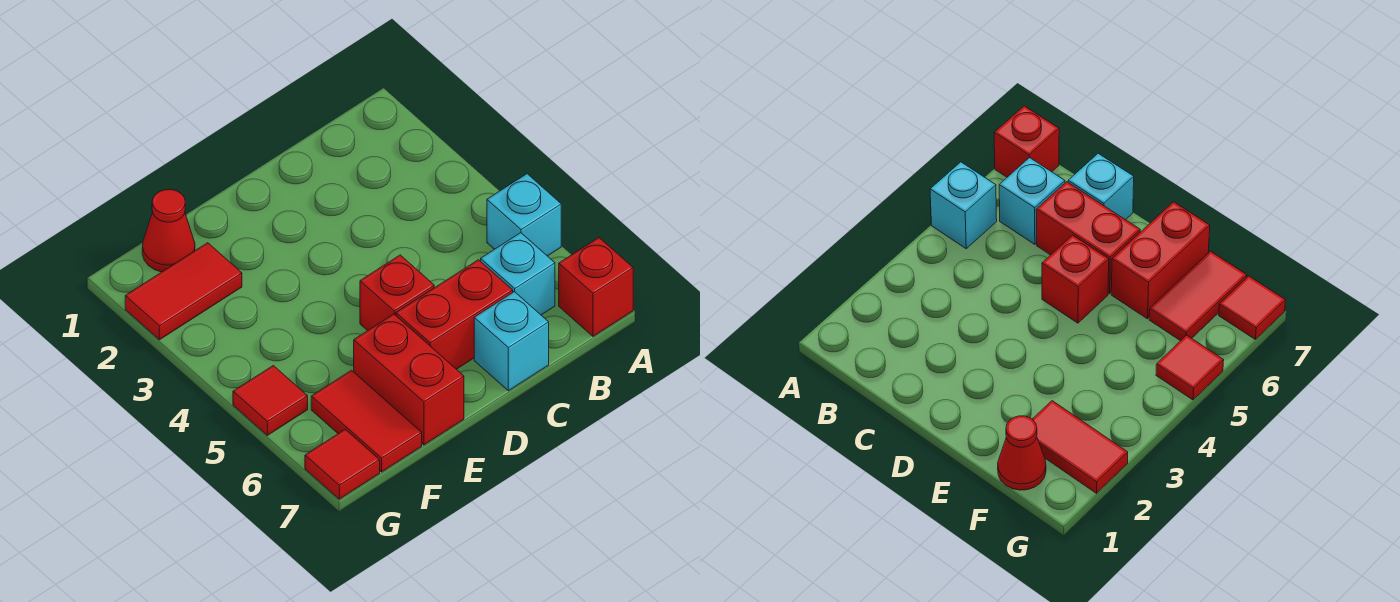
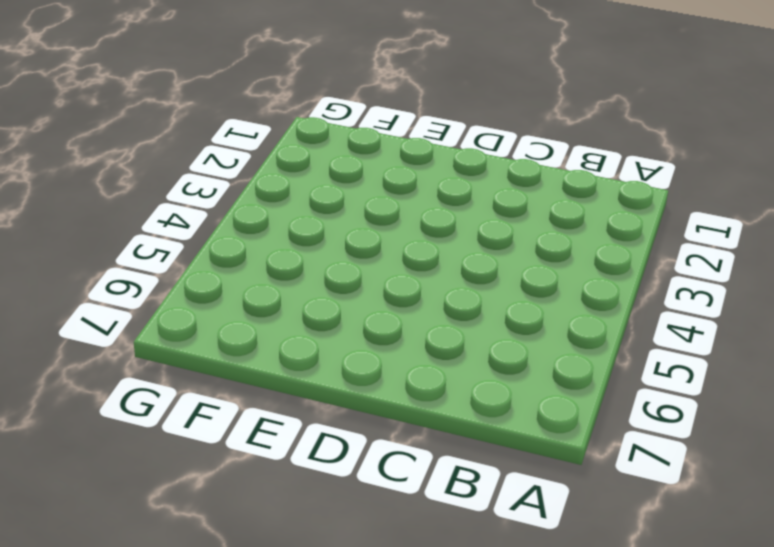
none -> cyan brick A5 level 1
none -> red brick A7 level 1
none -> cyan brick B6 level 1

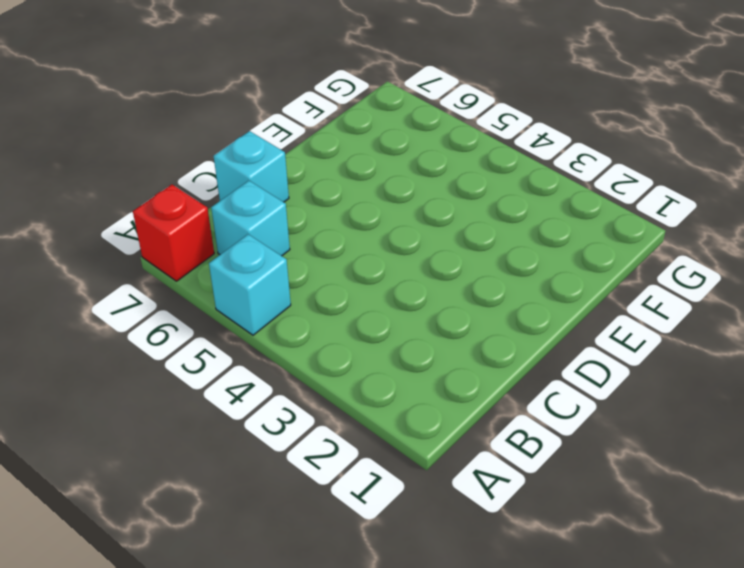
none -> red brick C6:D6 level 1
none -> red brick D5 level 1
none -> red brick E6:E7 level 1

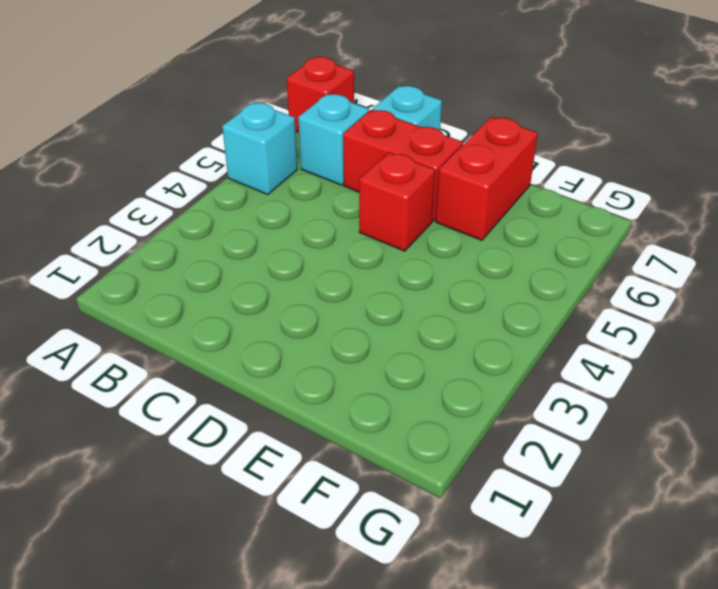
none -> red cone F1 level 1
none -> red tile F2:G2 level 1
none -> red tile F6:F7 level 1

